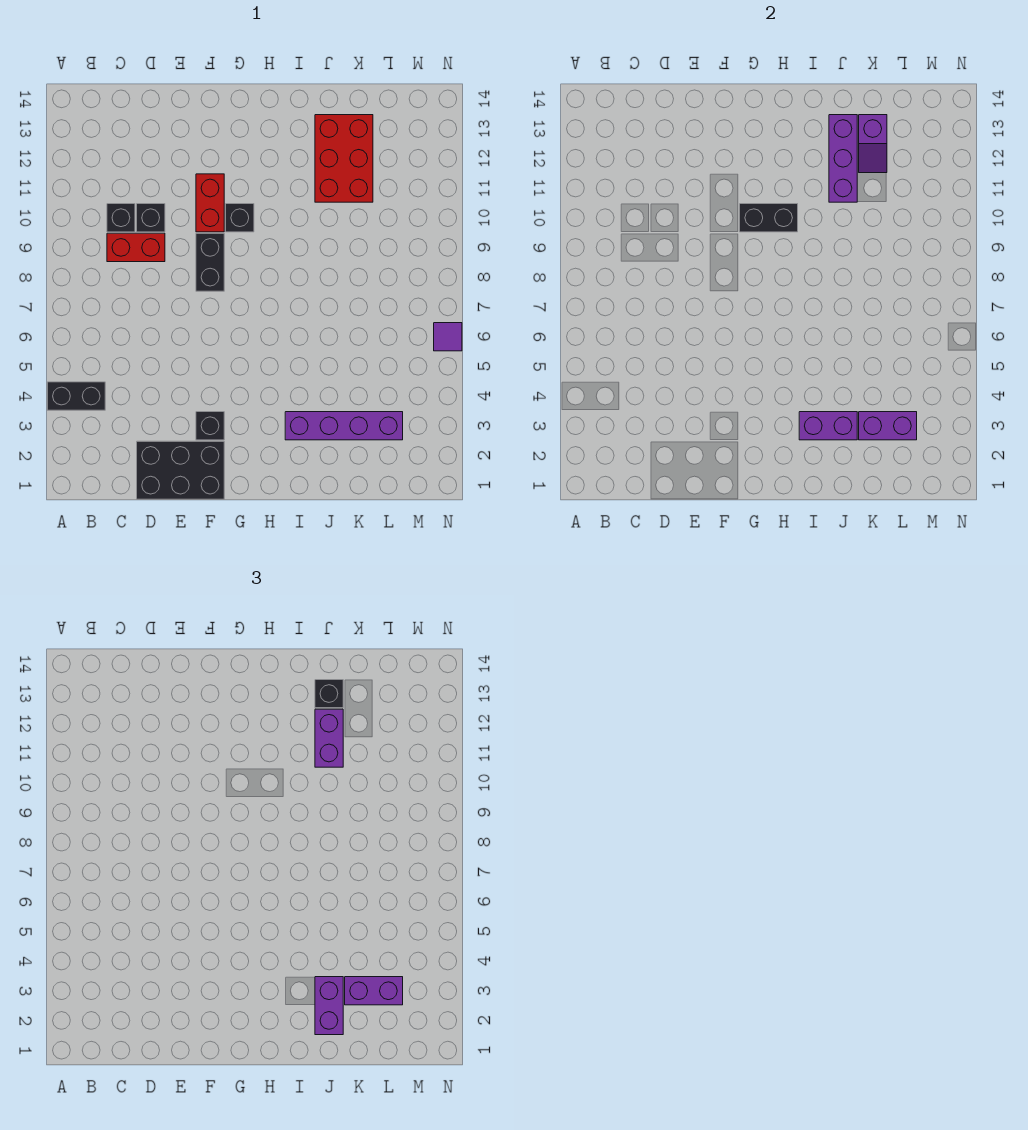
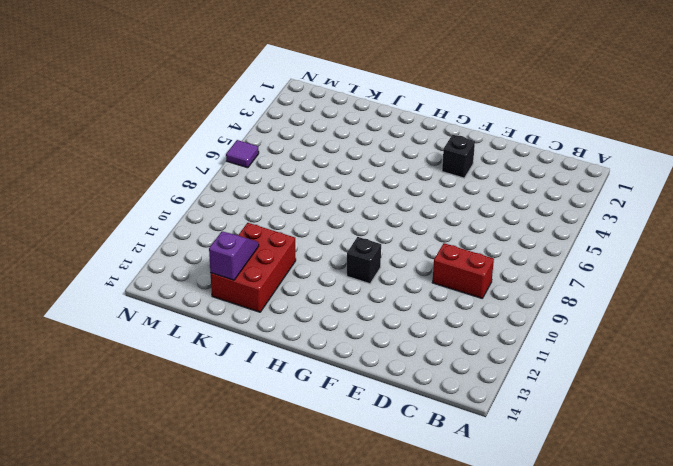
none -> black brick A4:B4 level 1
none -> black brick C10 level 1
none -> black brick D1:F2 level 1

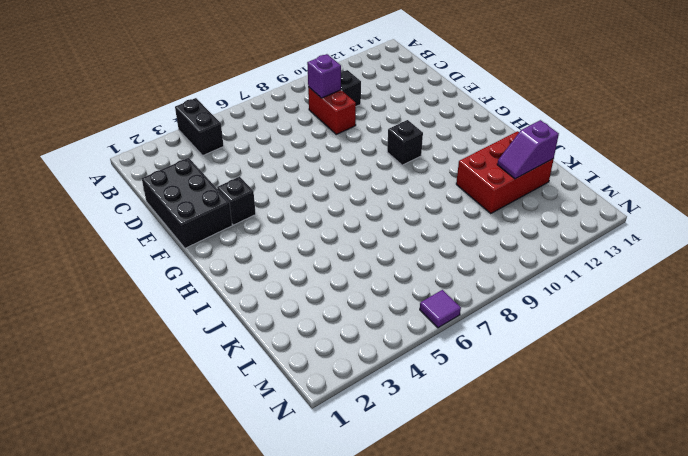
purple brick C9 level 2 -> none
none -> black brick D10 level 1
none -> black brick F8:F9 level 1
none -> red brick F10:F11 level 1

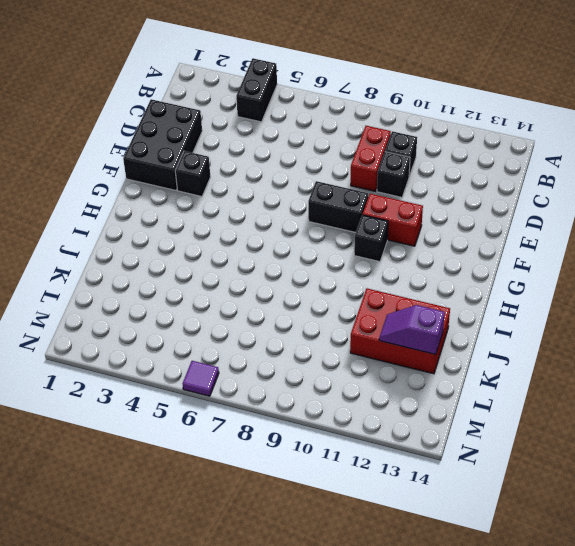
none -> purple brick I3:L3 level 1
none -> black brick G10:H10 level 2
none -> purple brick I3:J3 level 2

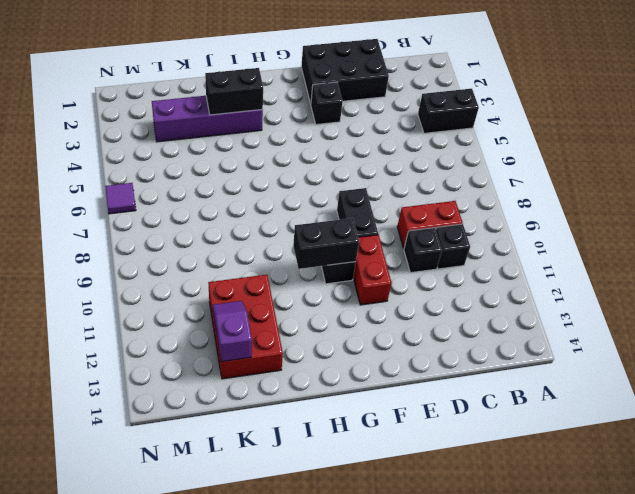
black brick I3:J3 level 2 -> purple brick I3:J3 level 2
none -> purple brick J11:J13 level 2
none -> purple brick K3:L3 level 2
none -> purple brick J2:J3 level 3

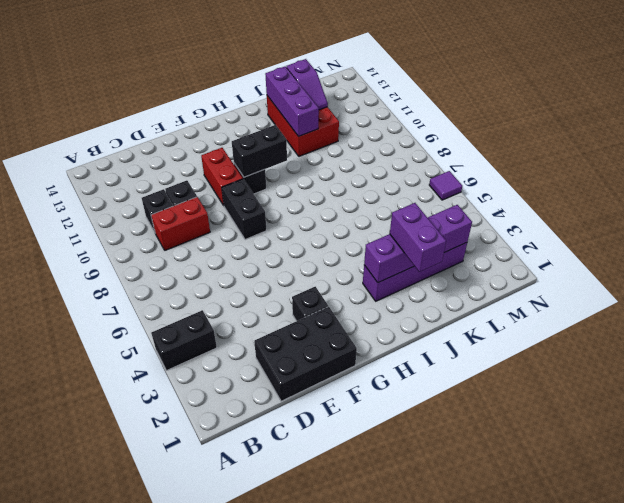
none -> purple brick J11:J12 level 3
none -> black brick J13 level 3
none -> purple brick K3:L3 level 3

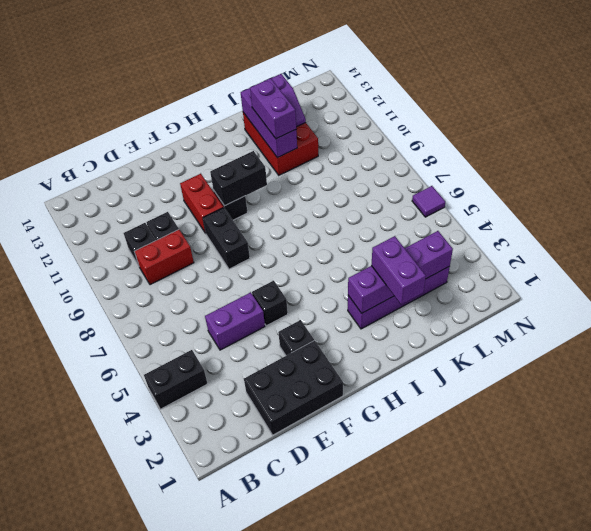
purple brick D5:E5 level 1 -> purple brick K3:L3 level 3
black brick F5 level 1 -> black brick J13 level 3

